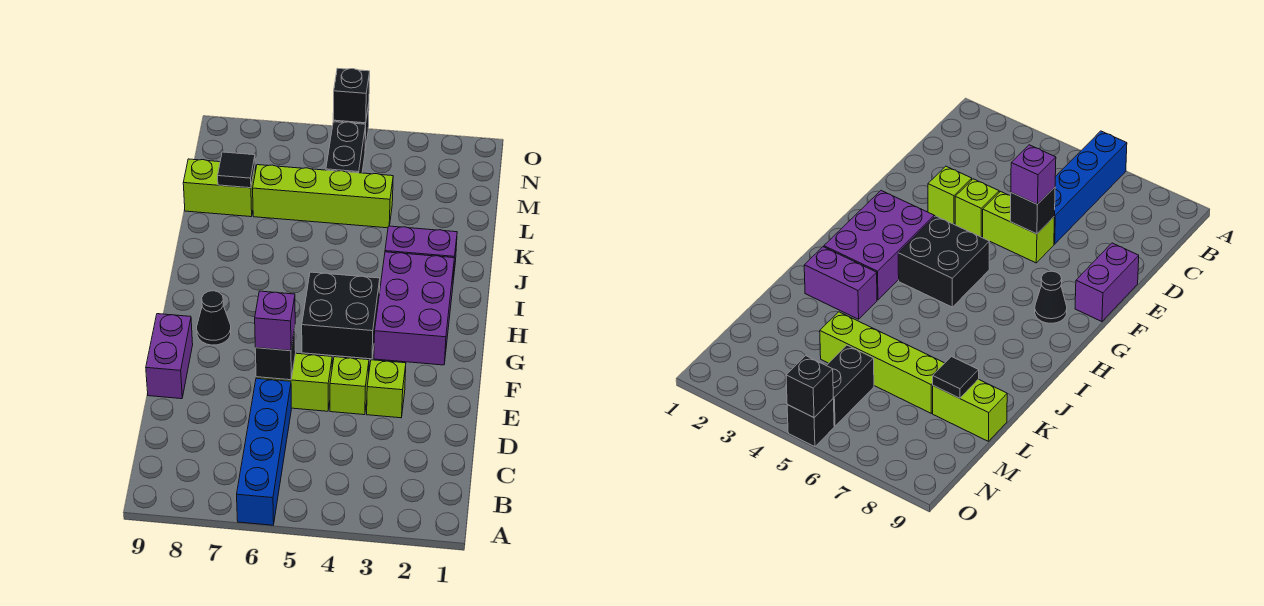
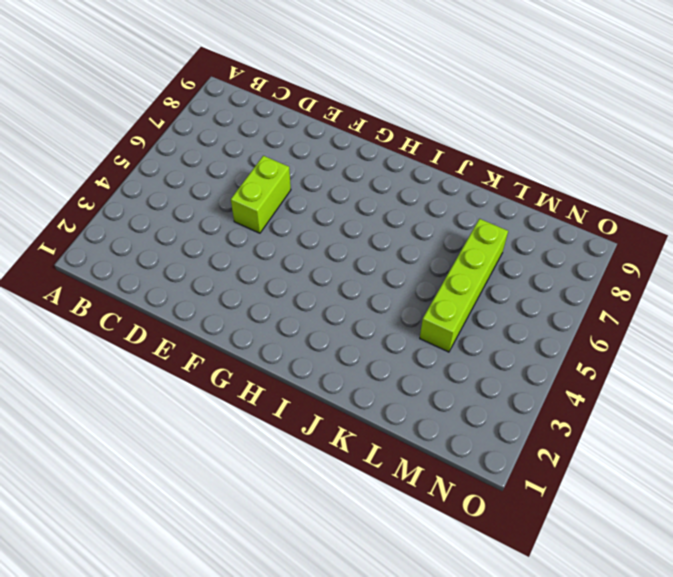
none -> blue brick A6:D6 level 1
none -> lime brick E3 level 1
none -> lime brick E4 level 1

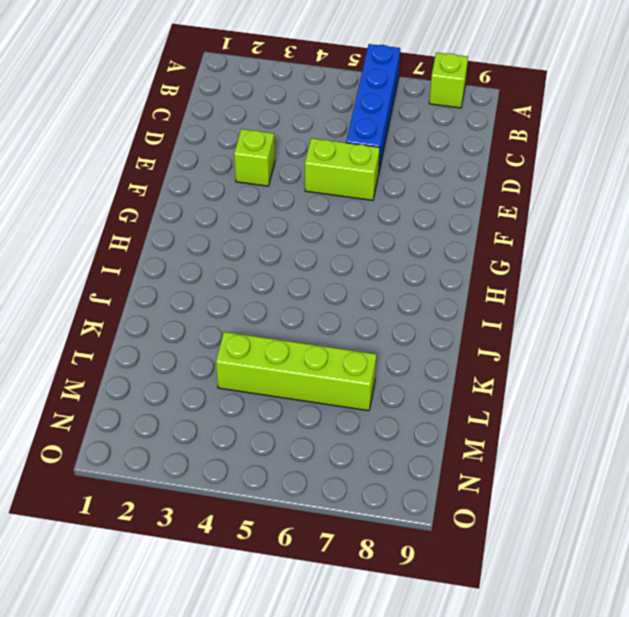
lime brick A8 level 1 -> lime brick E4 level 1
none -> purple brick E9:F9 level 1
none -> purple brick G2:I3 level 1
none -> black brick G4:H5 level 1

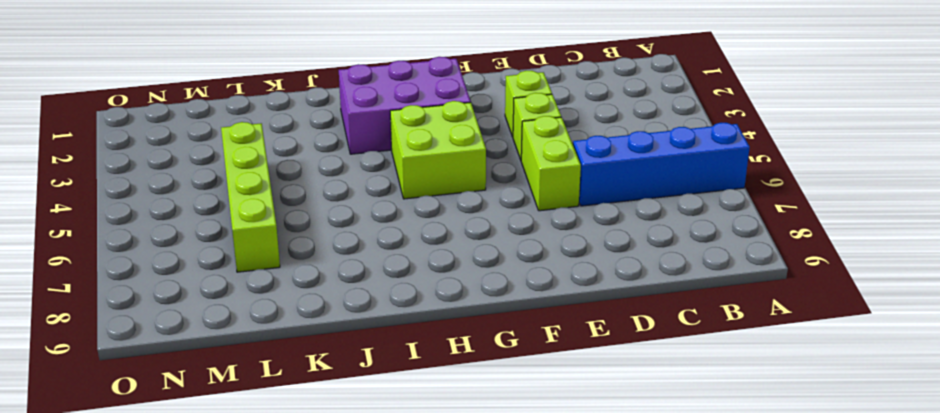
lime brick G4:H5 level 1 -> black brick G4:H5 level 1
none -> purple brick E9:F9 level 1
none -> black cone G8 level 1
none -> purple brick J2:J3 level 1

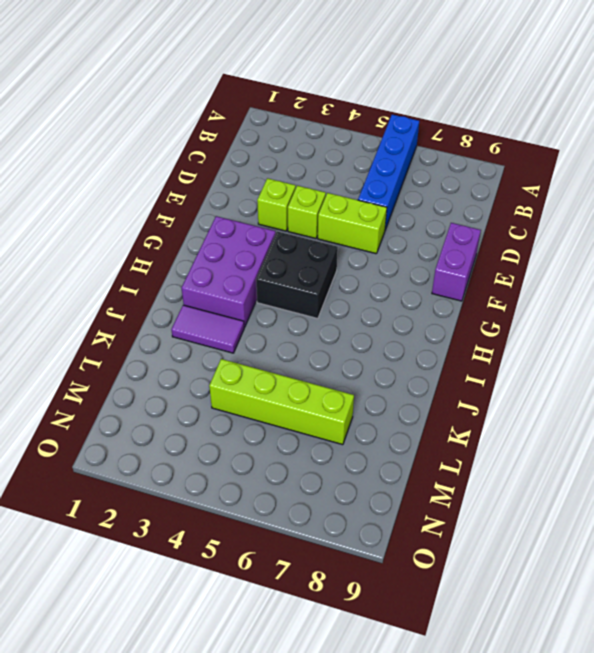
purple tile J2:J3 level 1 -> purple brick J2:J3 level 1
none -> black cone G8 level 1
none -> lime brick L8:L9 level 1
none -> black brick M5:N5 level 1

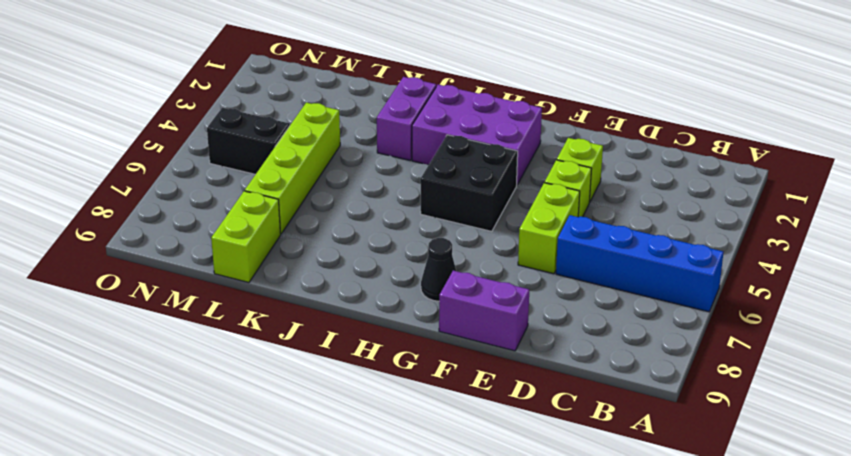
none -> black brick O5 level 1
none -> black brick E6 level 2
none -> black tile L8 level 2

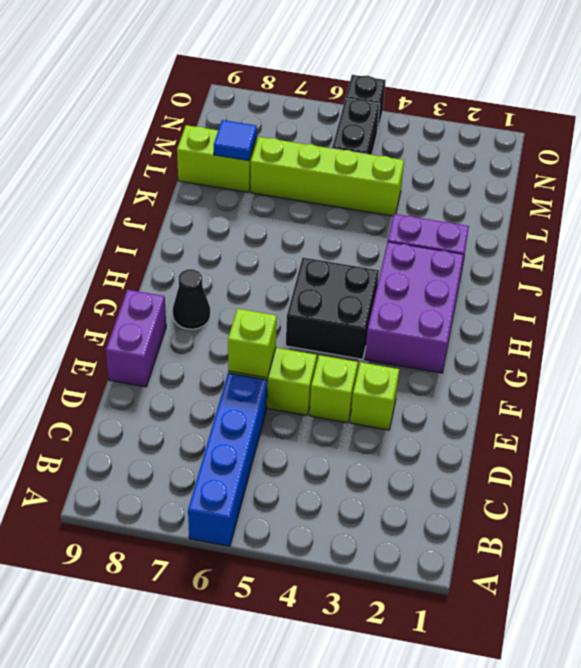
lime brick E6 level 2 -> black brick E6 level 2
blue tile L8 level 2 -> black tile L8 level 2
none -> black brick O5 level 2
none -> purple brick E6 level 3

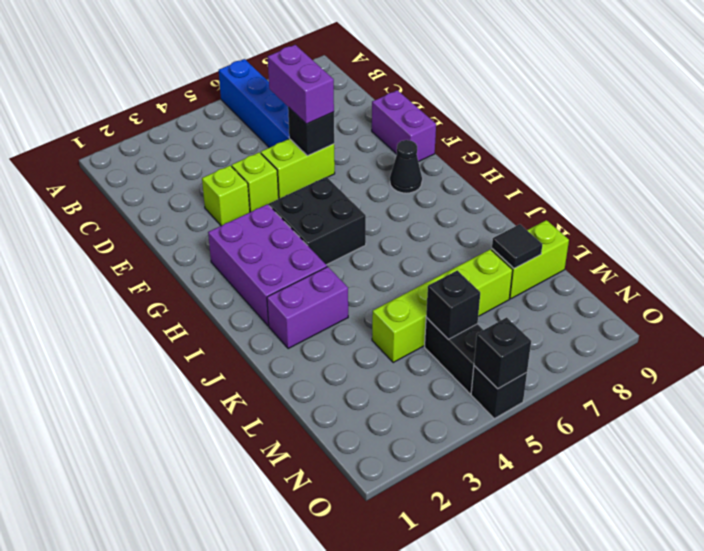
purple brick D6:E6 level 3 -> purple brick E6 level 3
black brick M5 level 2 -> none

